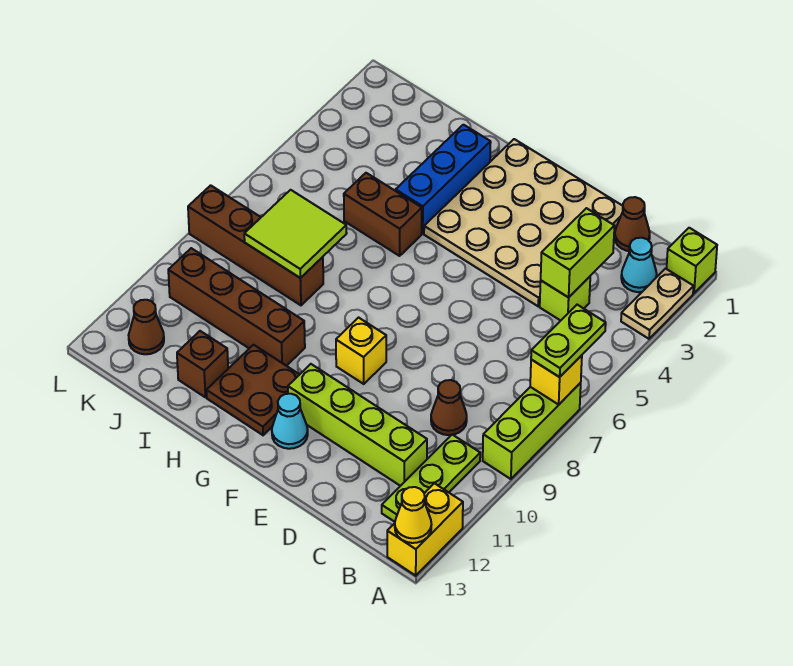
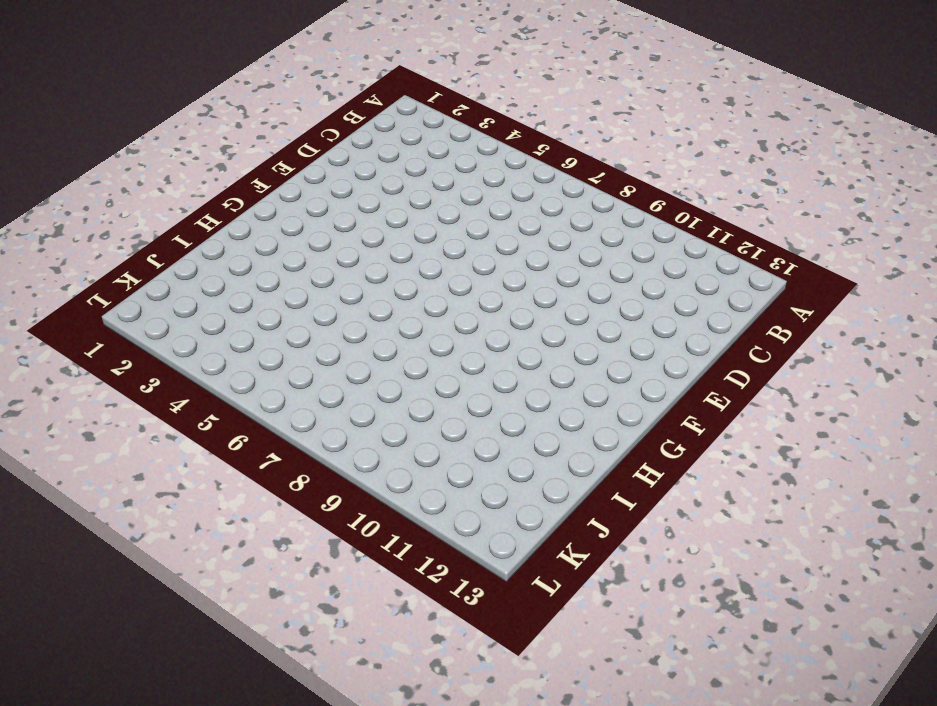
none -> lime brick A1 level 1
none -> tan plate A2:A3 level 1
none -> lime brick A7:A9 level 1

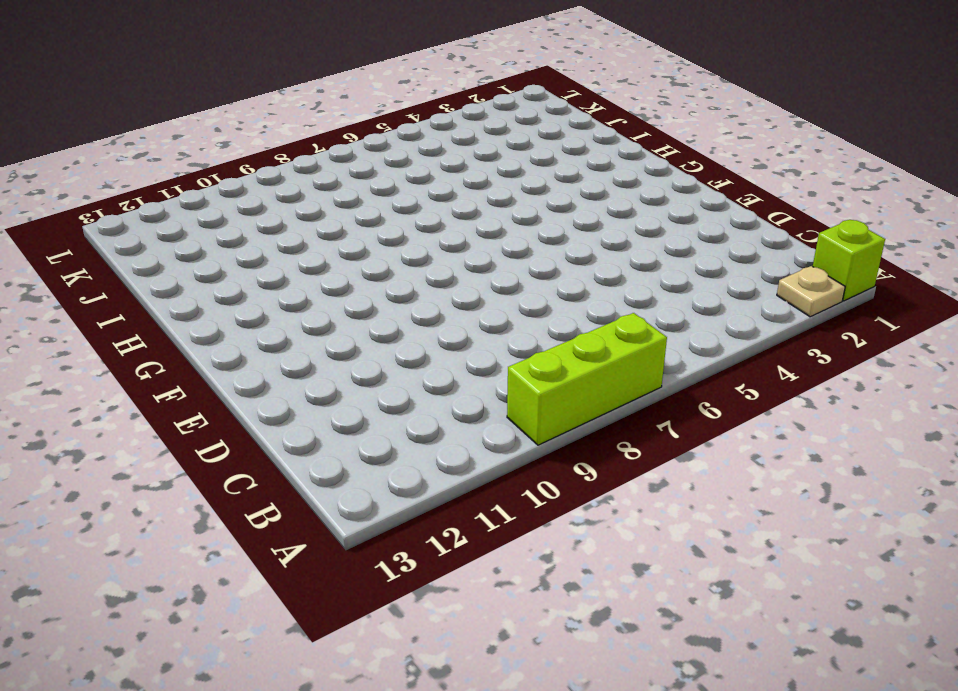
tan plate A2 level 1 -> tan plate A2:A3 level 1
none -> yellow brick A12:A13 level 1
none -> cyan cone B2 level 1
none -> lime plate B10:B12 level 1

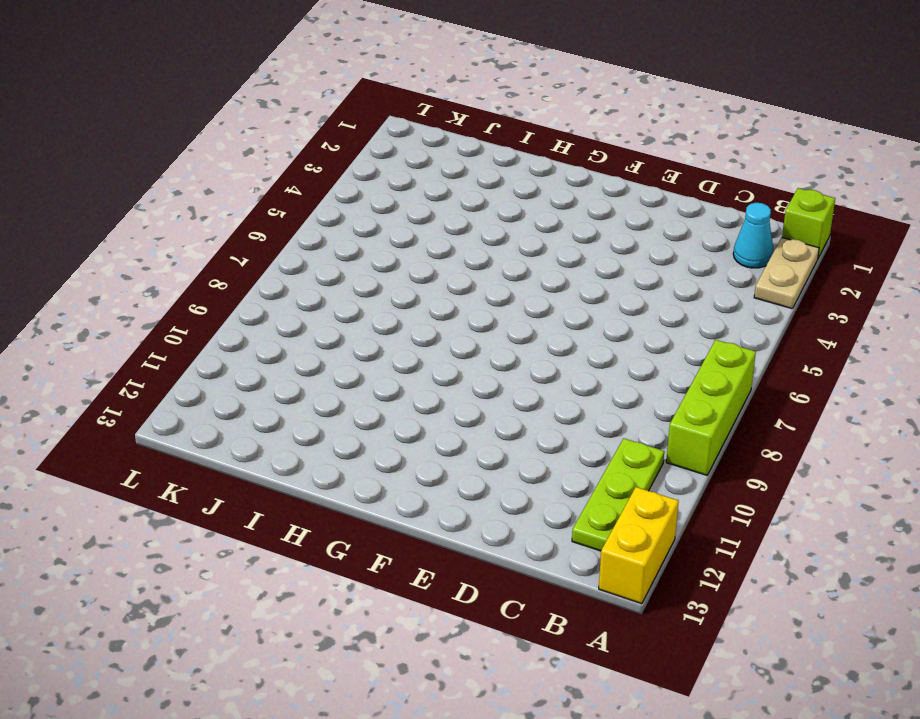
none -> brown cone C1 level 1
none -> lime brick C4 level 1
none -> brown cone C9 level 1

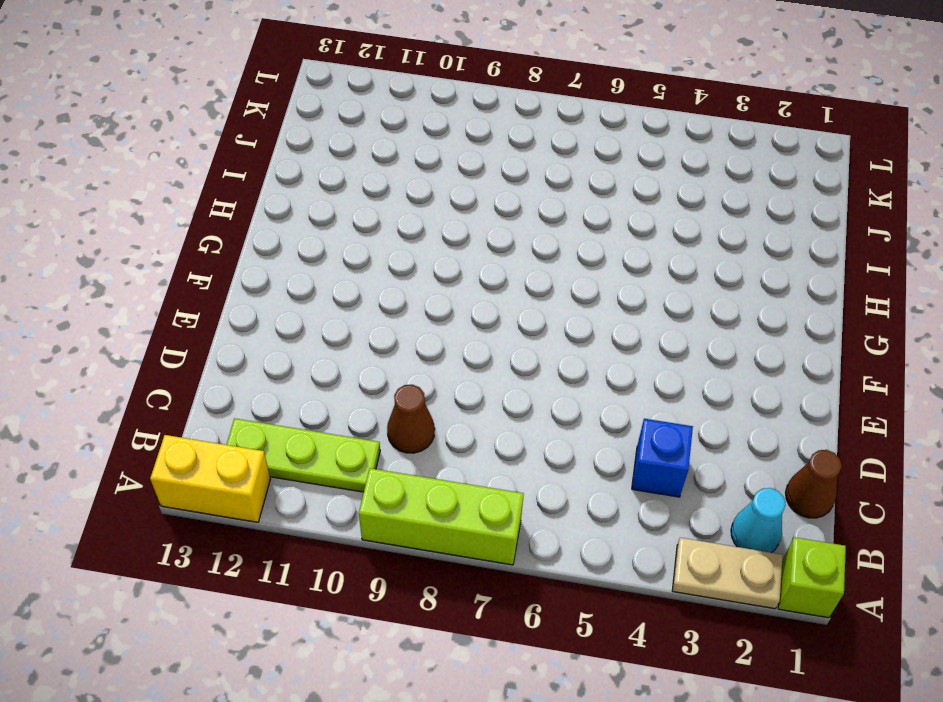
blue brick C4 level 1 -> lime brick C4 level 1
none -> lime brick C11:F11 level 1
none -> tan plate D1:G4 level 1
none -> yellow brick F9 level 1

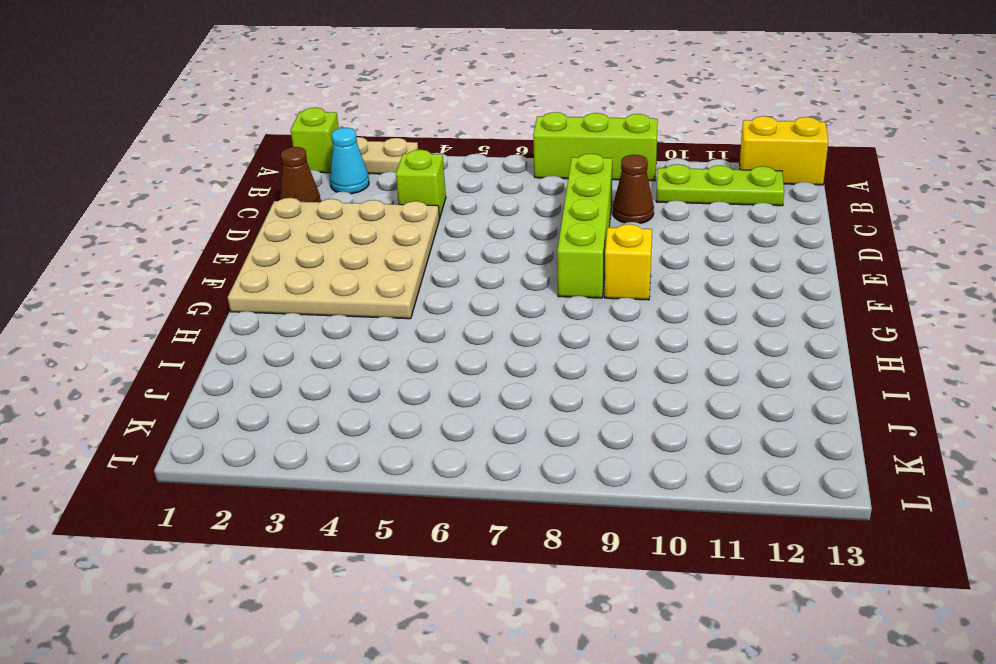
lime brick C8:F8 level 1 -> lime brick C11:F11 level 1
none -> cyan cone F12 level 1
none -> brown plate G11:H12 level 1
none -> blue brick H2:H4 level 1

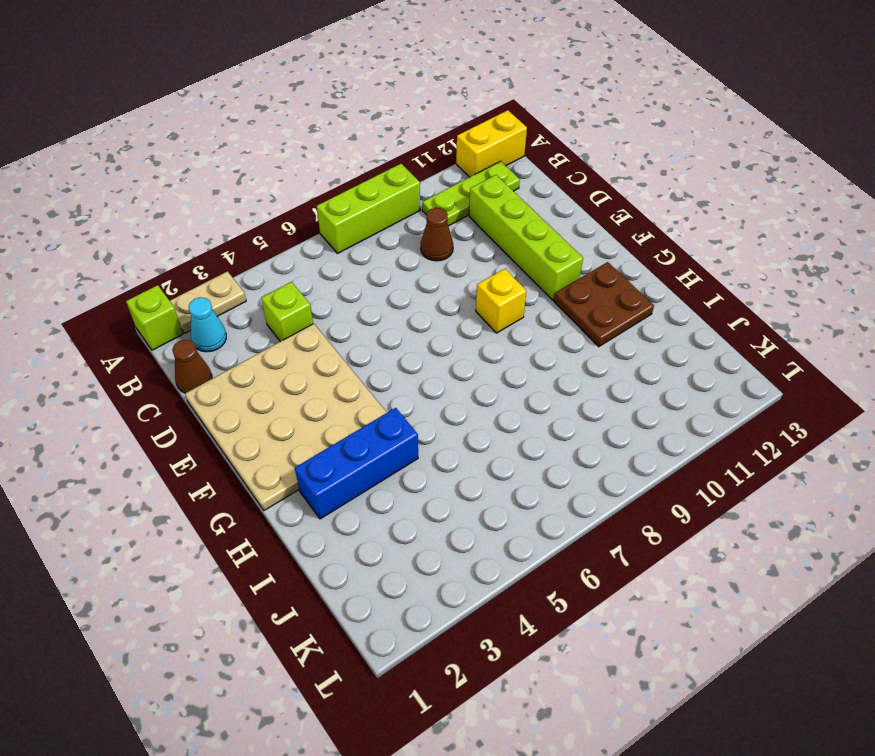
none -> cyan cone F12 level 1
none -> brown brick H5:I5 level 1
none -> brown brick H10:K10 level 1

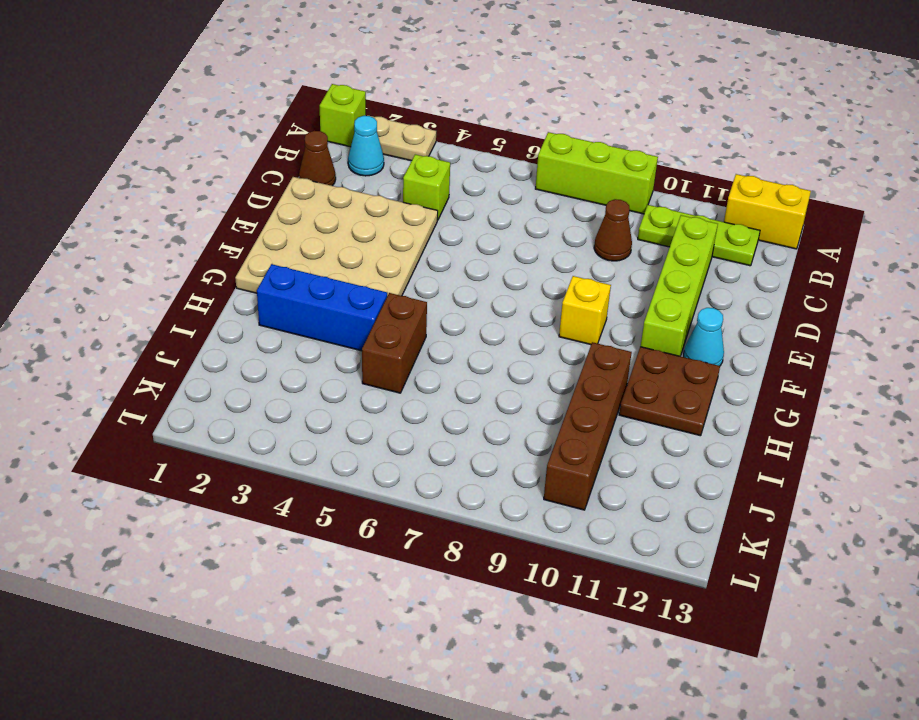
none -> brown brick I8:L8 level 1
none -> brown brick I12 level 1
none -> brown cone K12 level 1

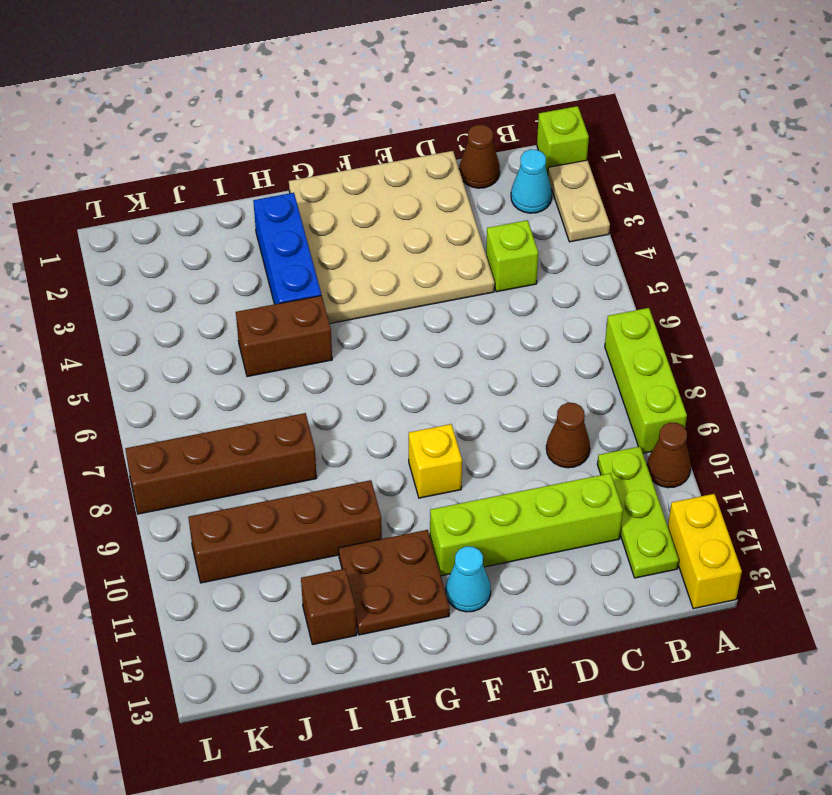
brown cone A10 level 1 -> brown cone K12 level 1
none -> yellow brick A7 level 2
none -> yellow cone A13 level 2
none -> lime brick C3:C4 level 2

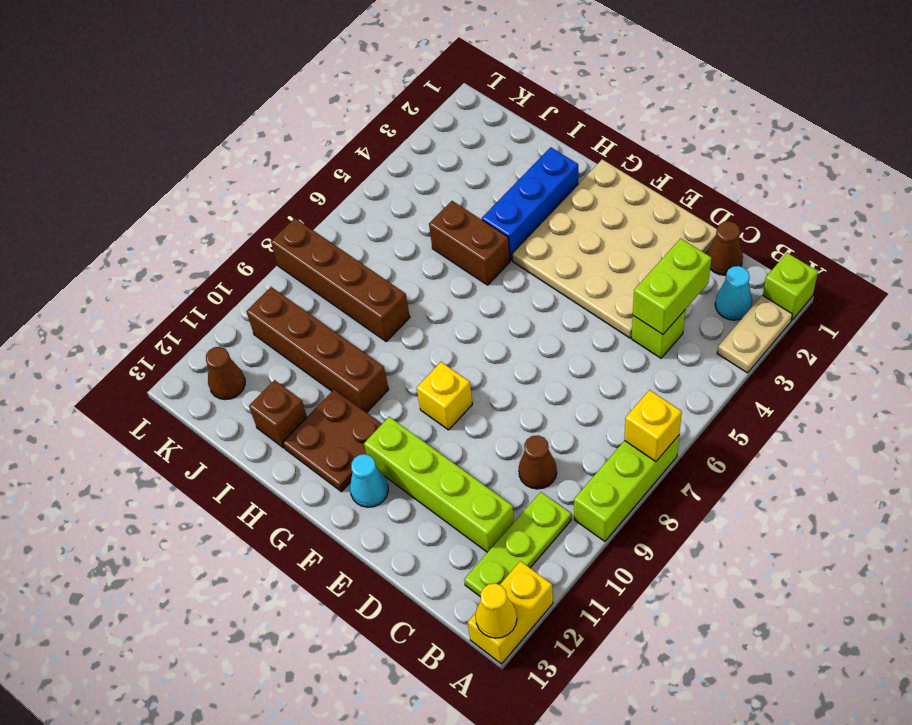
none -> lime tile I7:J8 level 2
none -> lime plate A6:A7 level 3

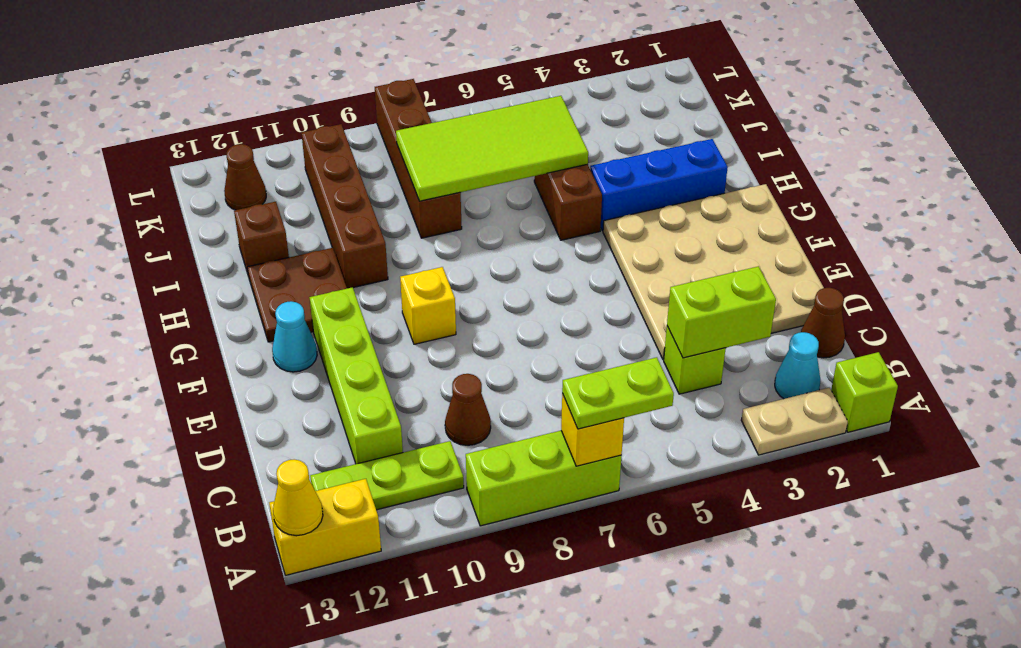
lime tile I5:J8 level 2 -> lime tile I7:J8 level 2

